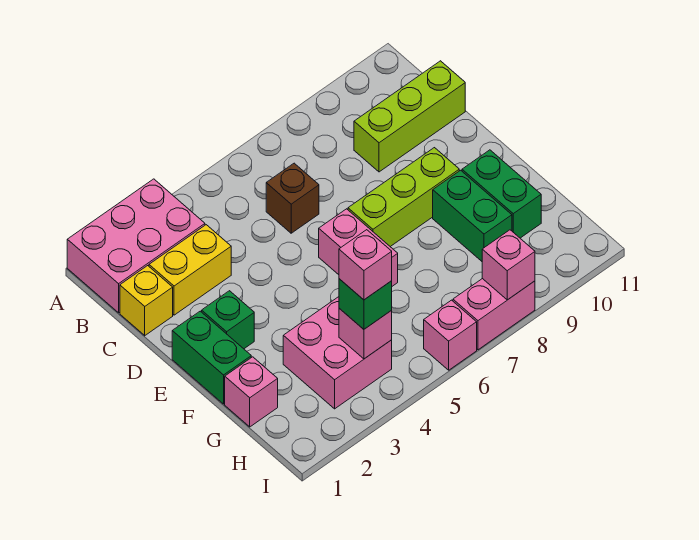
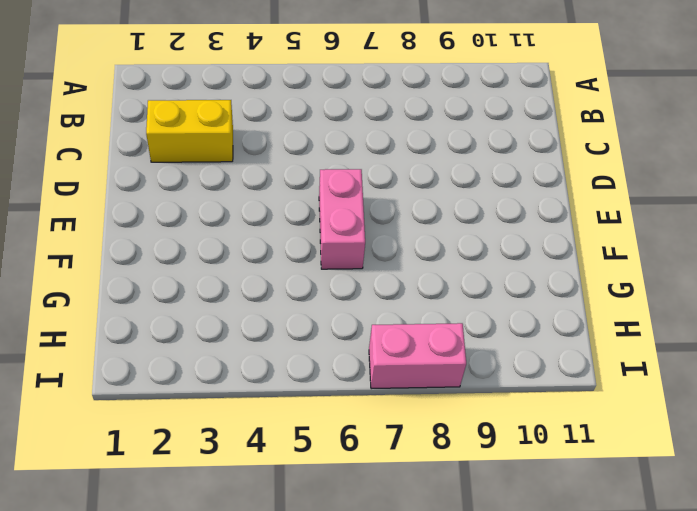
none -> pink brick A1:B3 level 1
none -> yellow brick C1 level 1
none -> brown brick C6 level 1

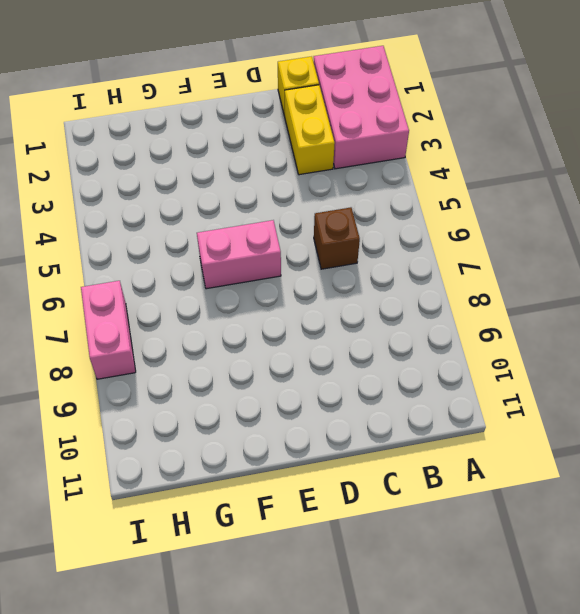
none -> lime brick C9:C11 level 1
none -> green brick E1:F1 level 1
none -> green brick E2 level 1

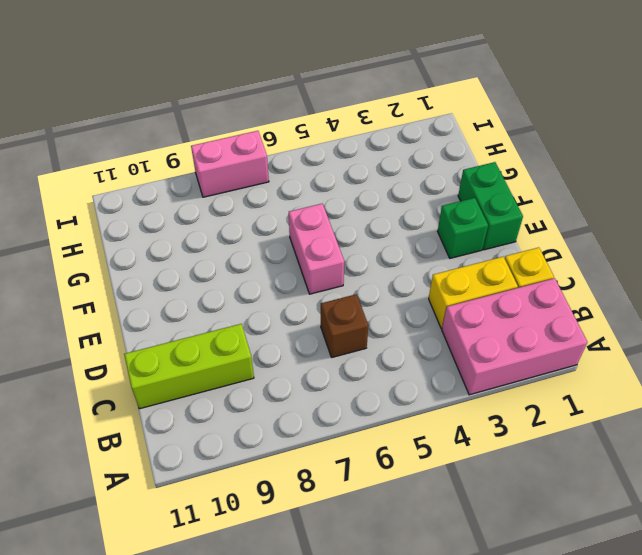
none -> lime brick E7:E9 level 1
none -> green brick F9:G9 level 1
none -> green brick F10:G10 level 1

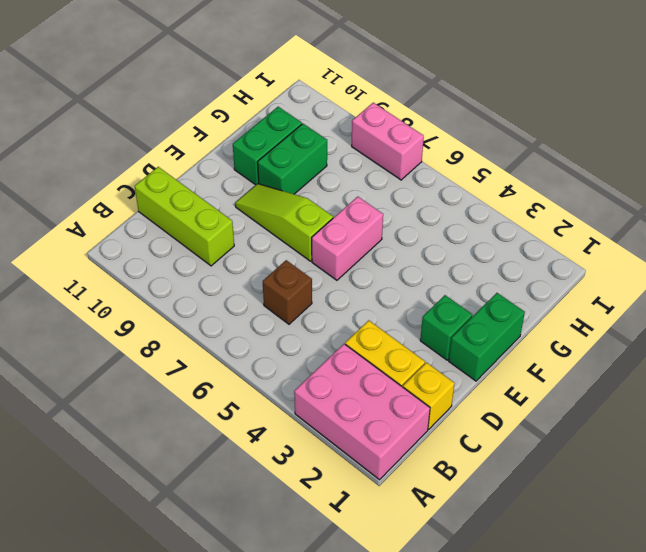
lime slope E7:E9 level 1 top 7 -> lime brick E7:E9 level 1
none -> pink brick G1 level 1
none -> pink brick G3:H4 level 1
none -> pink brick I6 level 1

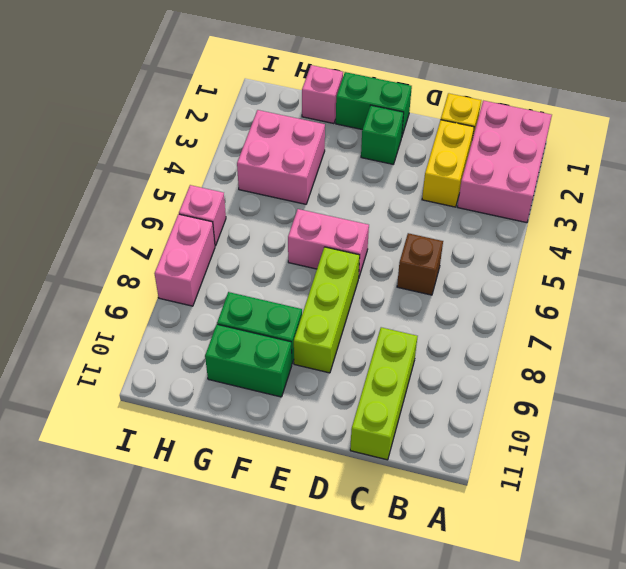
none -> pink brick H4 level 2
none -> pink brick I8 level 2
none -> green brick H4 level 3

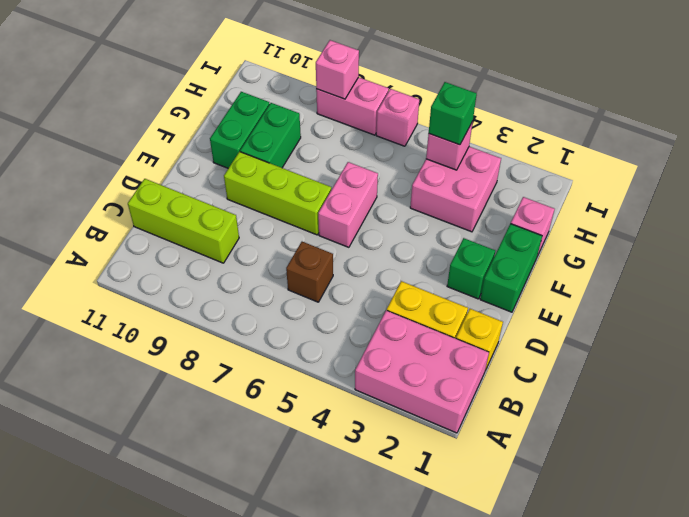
none -> pink brick H4 level 4

